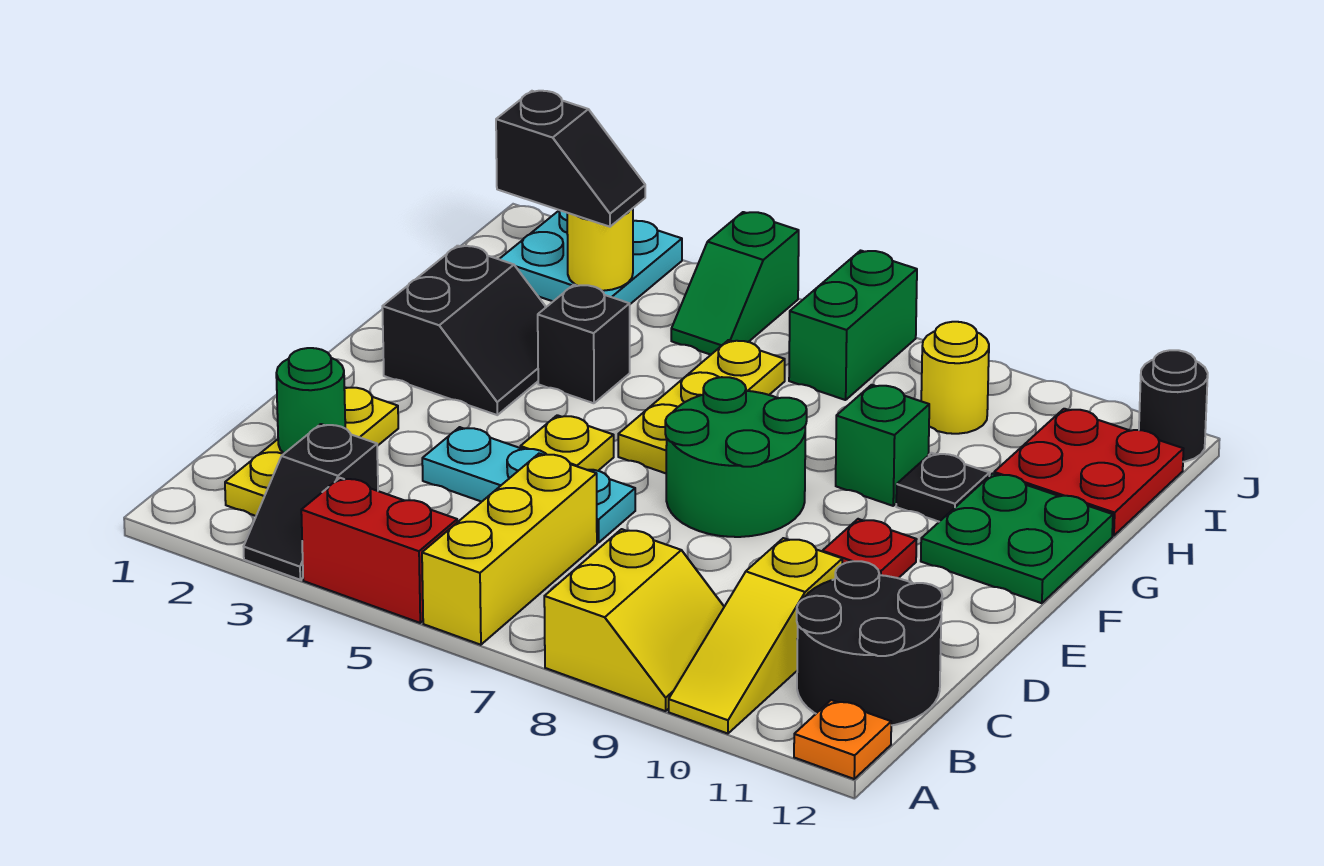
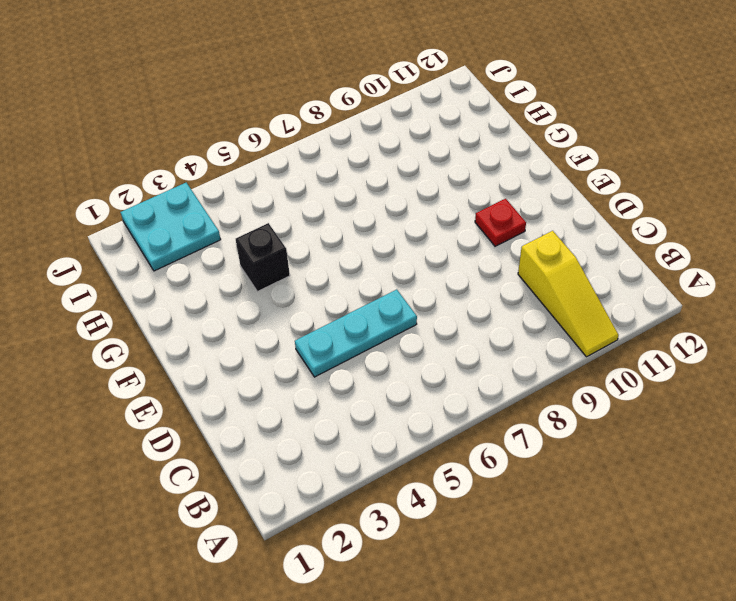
none -> black slope A3:B3 level 1 top B
none -> red brick A4:A5 level 1
none -> yellow brick A6:C6 level 1

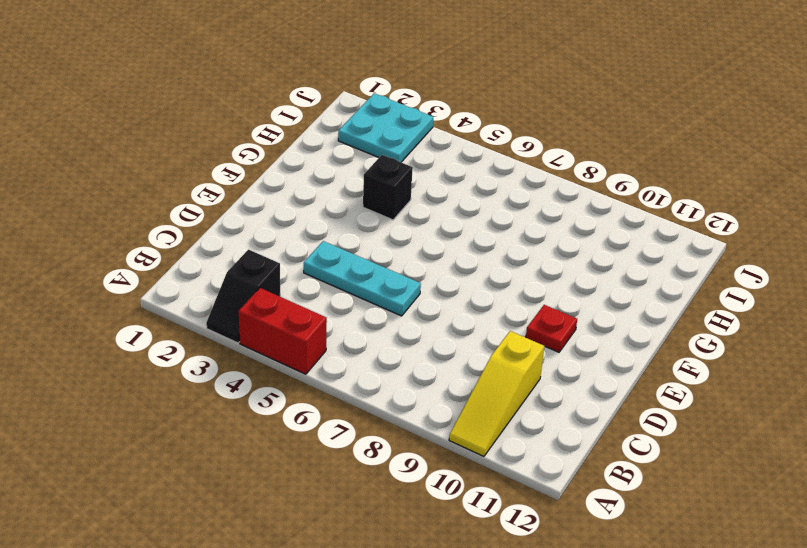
none -> yellow brick A6:C6 level 1
none -> yellow slope A8:B9 level 1 top 8
none -> orange plate A12 level 1

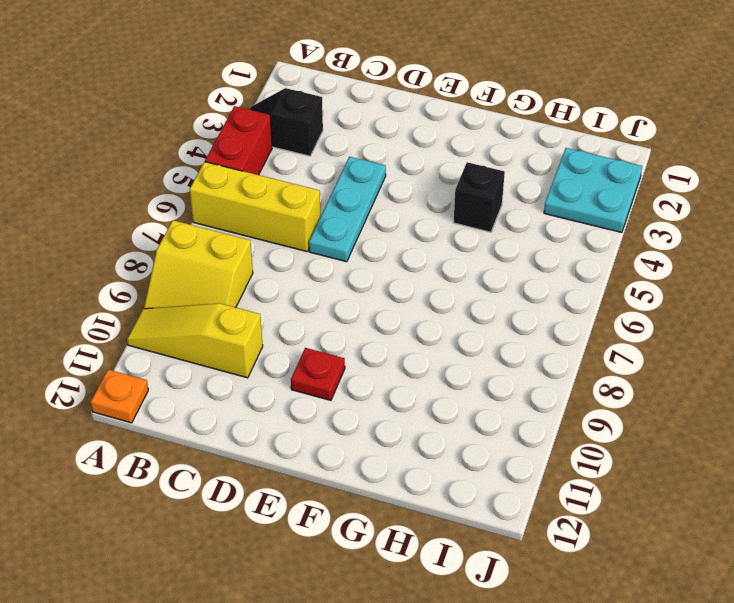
none -> yellow plate B2:D2 level 1
none -> black round brick B11:C12 level 1
none -> yellow plate E5 level 1

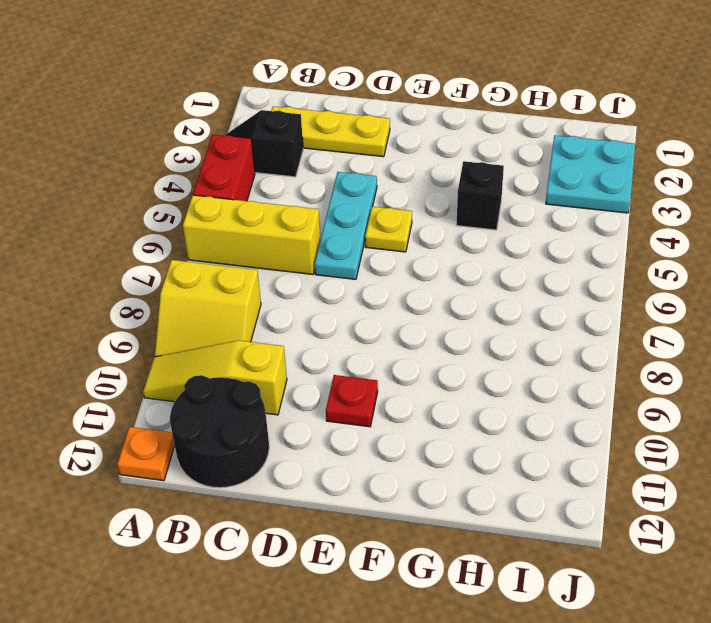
none -> green round brick E7:F8 level 1
none -> black slope F2:G3 level 1 top 2
none -> yellow plate F6:H6 level 1

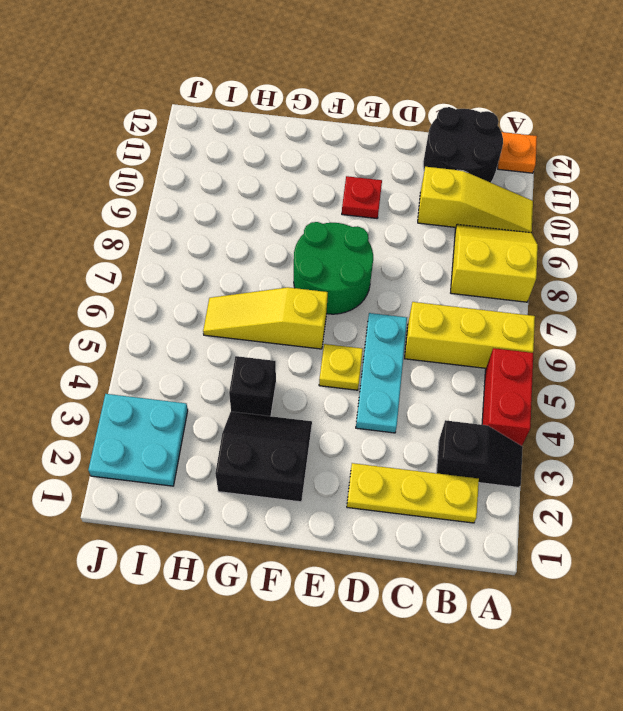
yellow slope F6:H6 level 1 top F -> yellow plate F6:H6 level 1
none -> green plate F11:G12 level 1
none -> green brick G9 level 1
none -> black plate G10 level 1

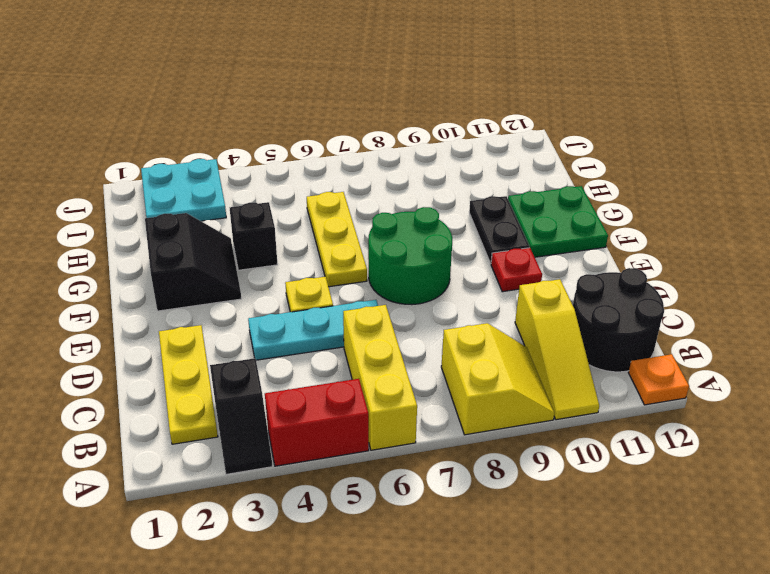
black plate F10:G10 level 1 -> black plate G10 level 1
none -> green brick G9 level 1
none -> red plate H11:I12 level 1
none -> green slope I5:J5 level 1 top J

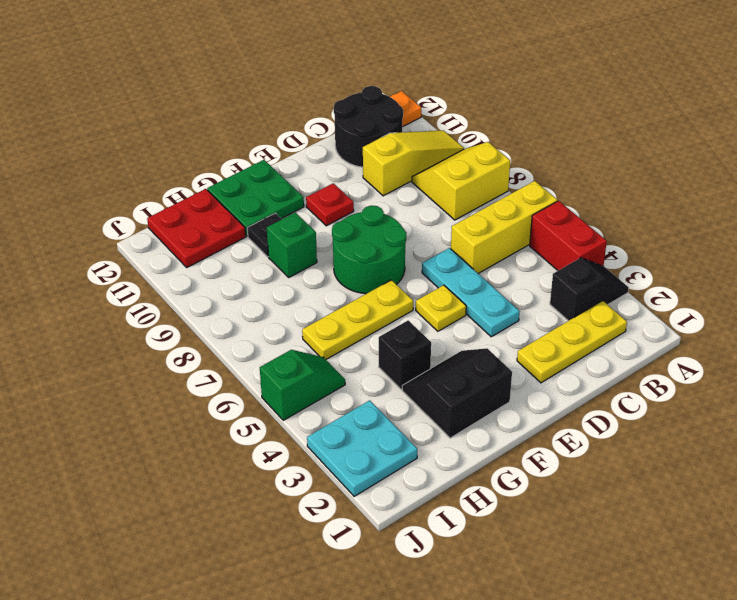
none -> green brick I7:J7 level 1
none -> yellow round brick I9 level 1
none -> black round brick J12 level 1

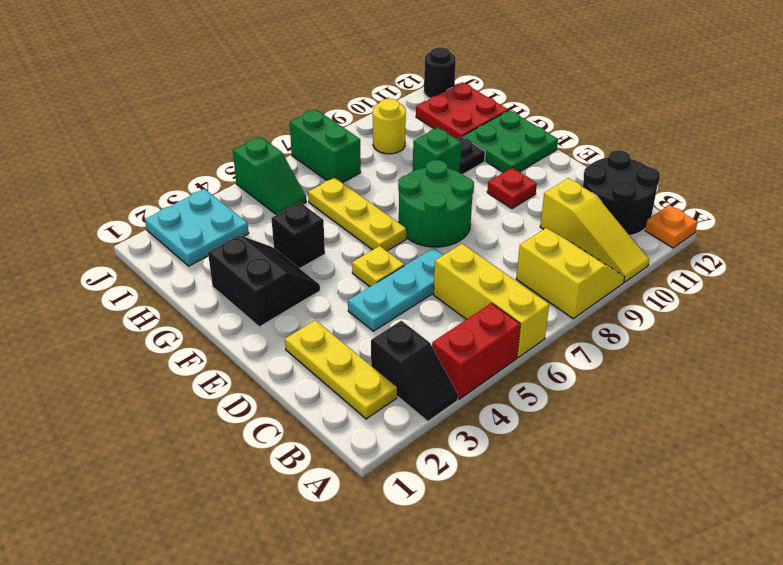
none -> green round brick C2 level 2
none -> yellow round brick I3 level 2
none -> black slope I2:I3 level 3 top 2

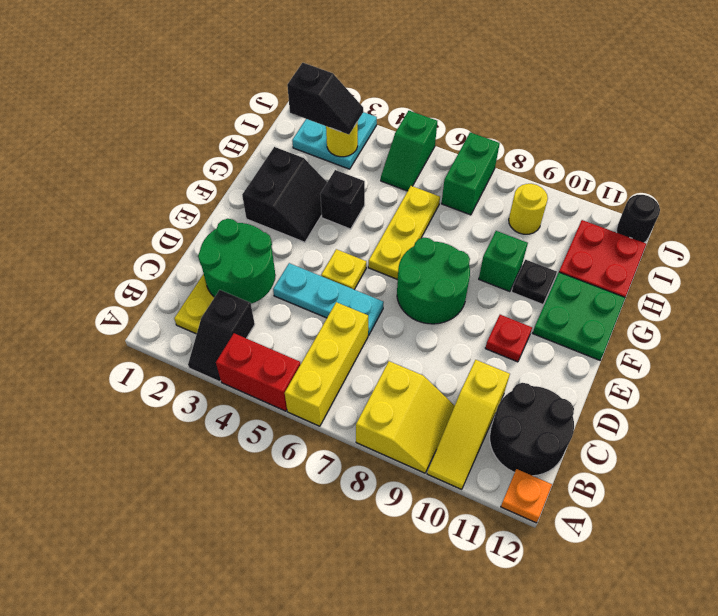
green round brick C2:D3 level 2 -> green round brick C2 level 2

